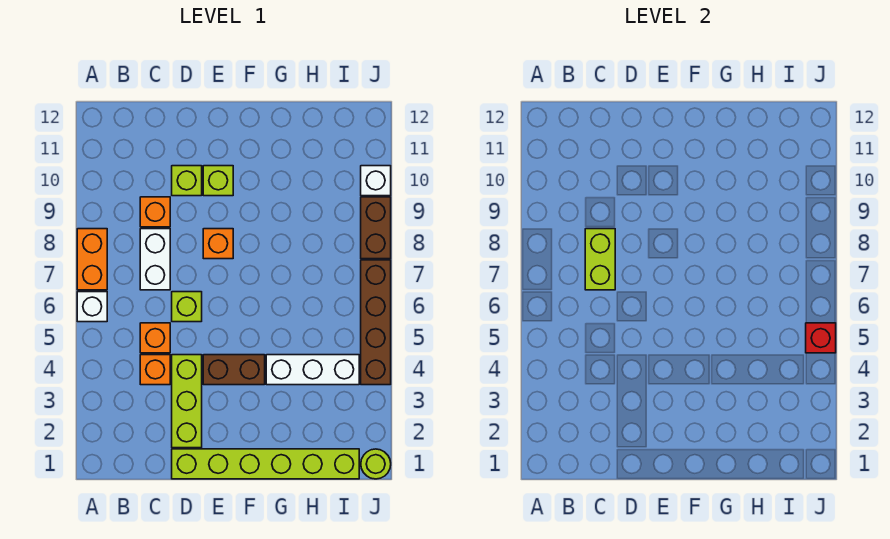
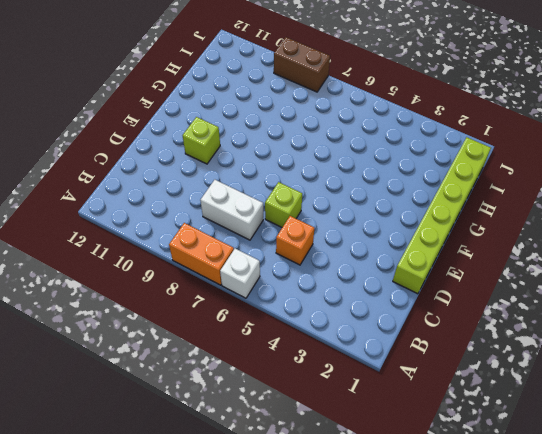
none -> orange brick C4 level 1
none -> orange brick C9 level 1
none -> lime brick D2:D4 level 1

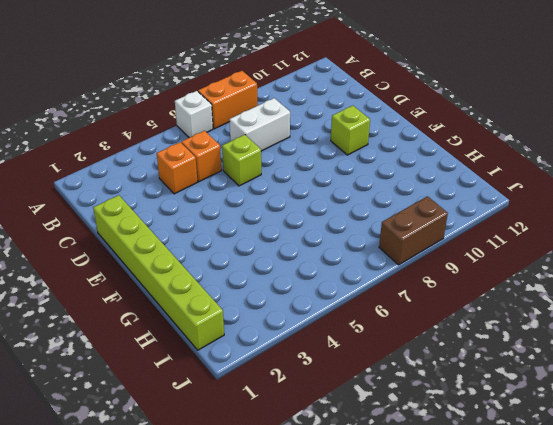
none -> orange brick C9 level 1
none -> lime brick D2:D4 level 1
none -> lime brick D10 level 1

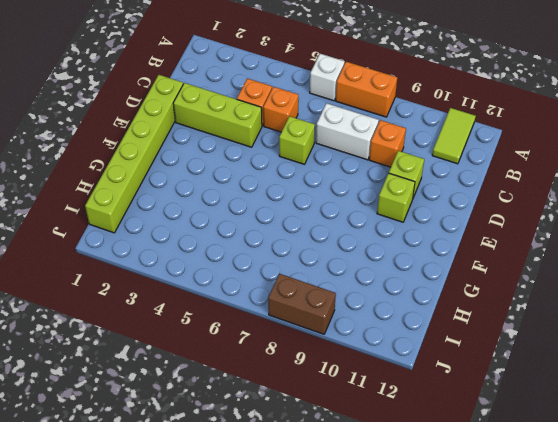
lime tile A11:B11 level 1 -> none
none -> brown brick E4:F4 level 1
none -> orange brick E8 level 1
none -> white brick G4:I4 level 1

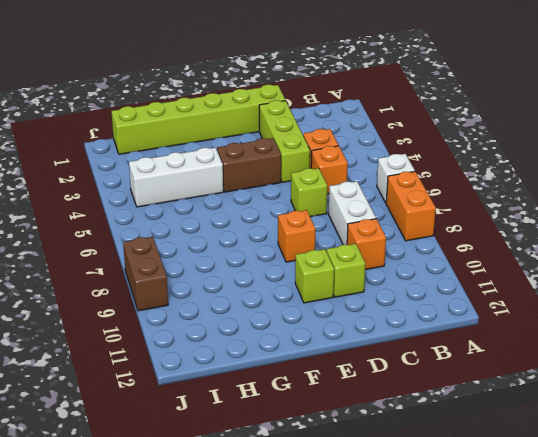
none -> lime round brick J1 level 1
none -> brown brick J4:J7 level 1
none -> white brick J10 level 1

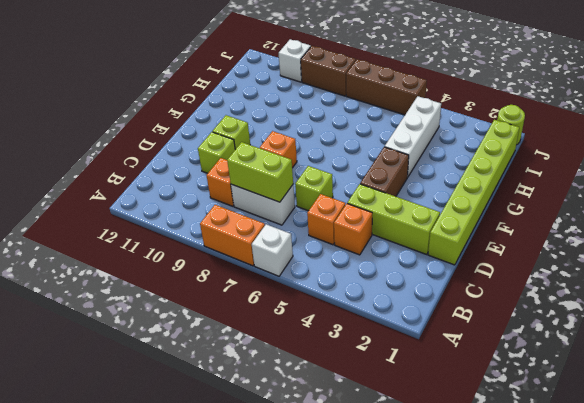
brown brick J5:J7 level 1 -> brown brick J4:J7 level 1
none -> red brick J5 level 2

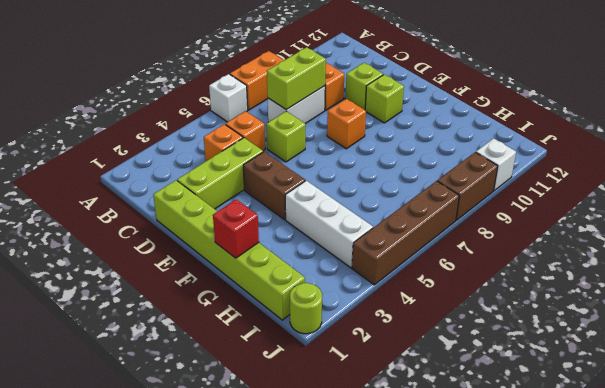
red brick G1 level 2 -> red brick J5 level 2

